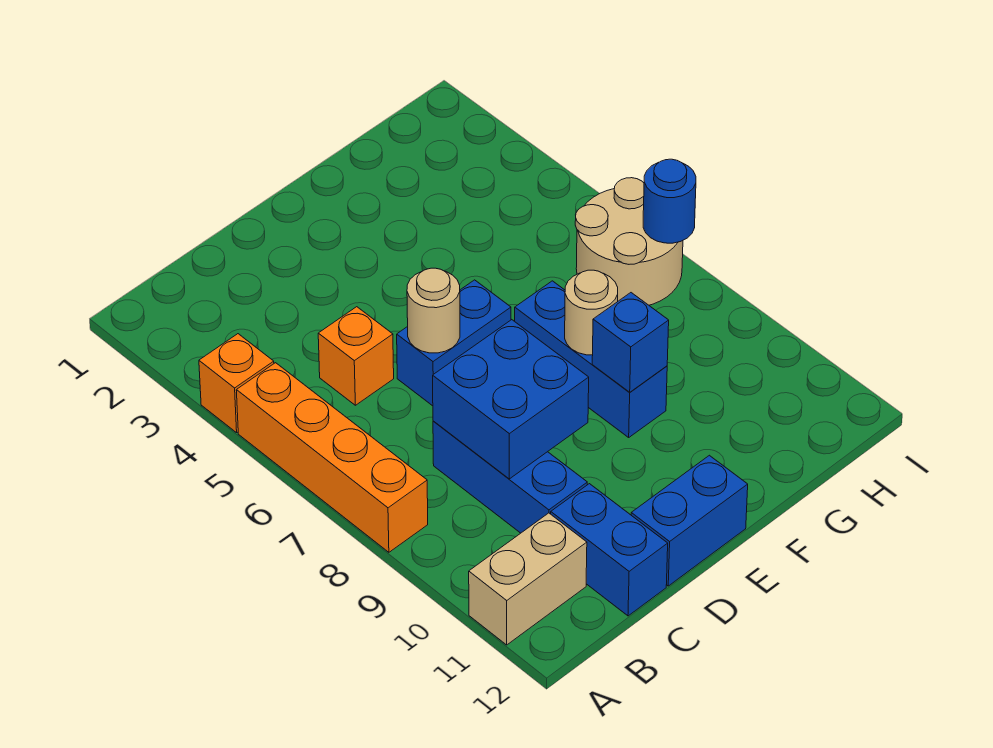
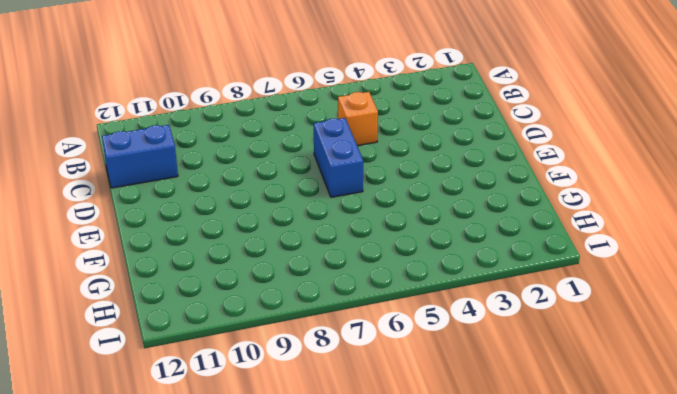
none -> orange brick A4 level 1
none -> orange brick A5:A8 level 1
none -> tan brick A11:B11 level 1

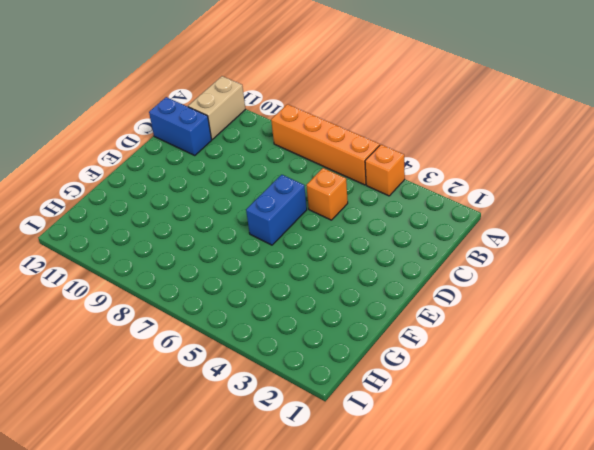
none -> blue brick C8:C10 level 1
none -> blue brick D12:E12 level 1
none -> blue brick F7:F9 level 1

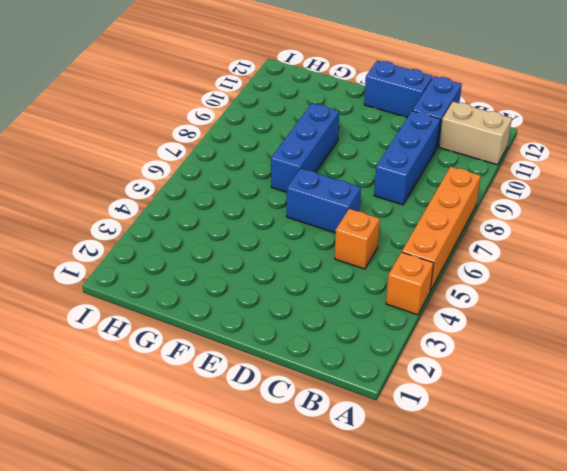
none -> tan round brick H6:I7 level 1
none -> blue brick C8:D9 level 2
none -> tan round brick D6 level 2

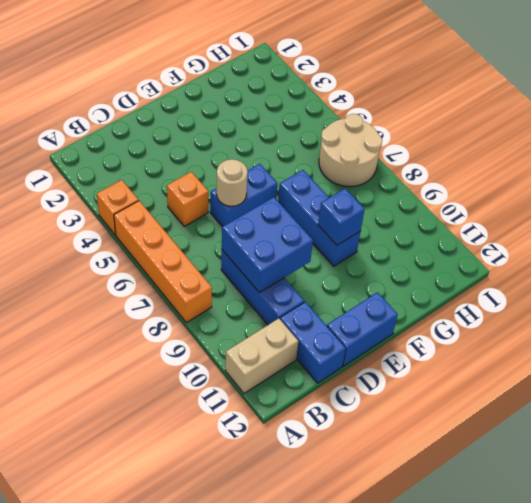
none -> tan round brick F8 level 2
none -> blue round brick I7 level 2

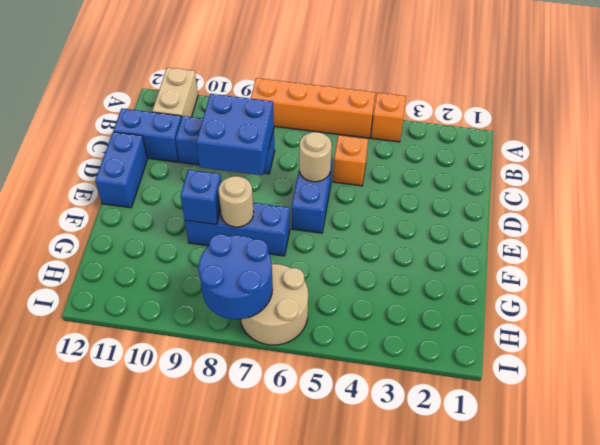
blue round brick H7:I8 level 2 -> blue round brick I7 level 2

